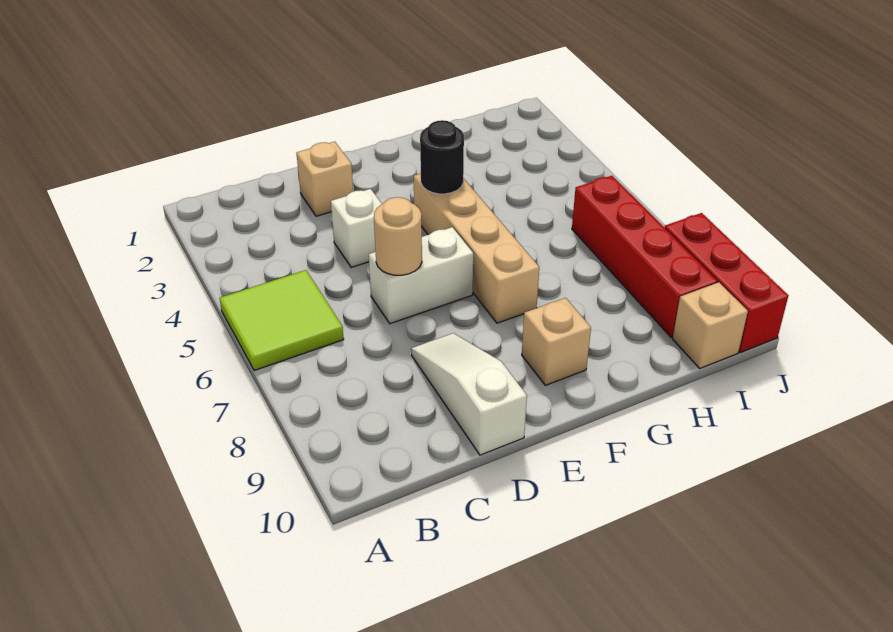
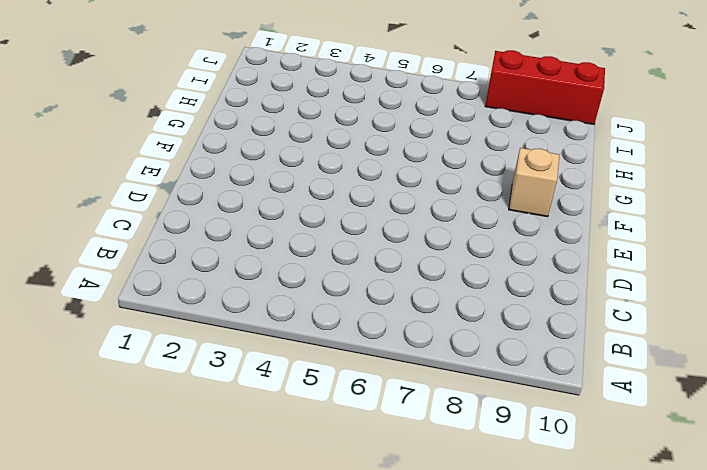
none -> lime tile A5:B6 level 1
none -> tan brick D2 level 1
none -> white brick D4 level 1

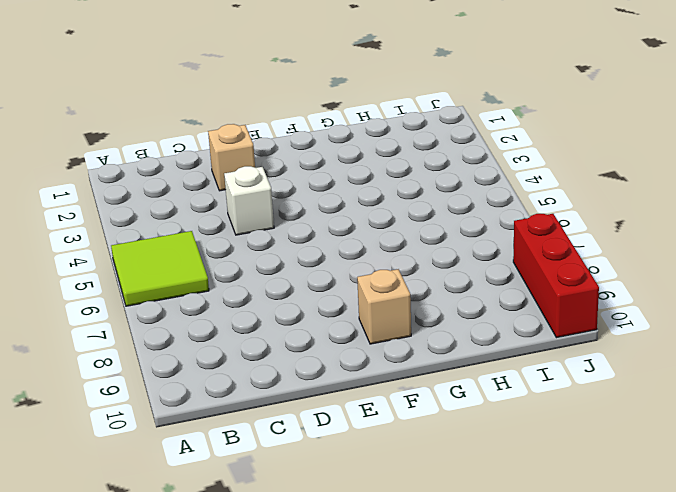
none -> white brick D6:E6 level 1
none -> white slope D8:D10 level 1 top 10
none -> tan brick F4:F7 level 1

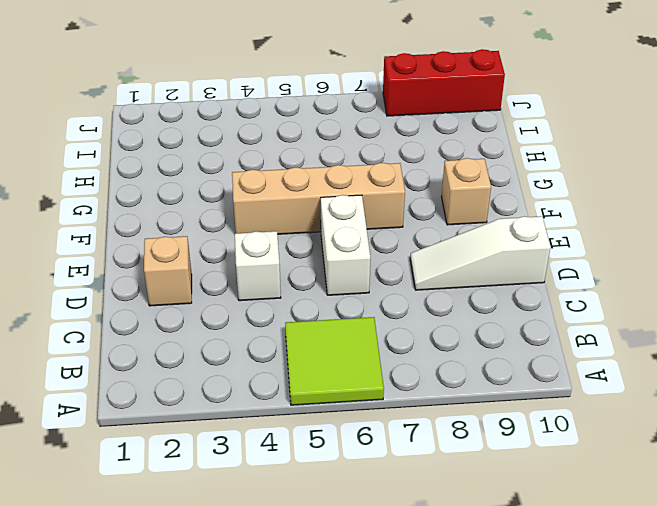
none -> red brick I6:I9 level 1
none -> tan brick I10 level 1
none -> tan round brick D6 level 2

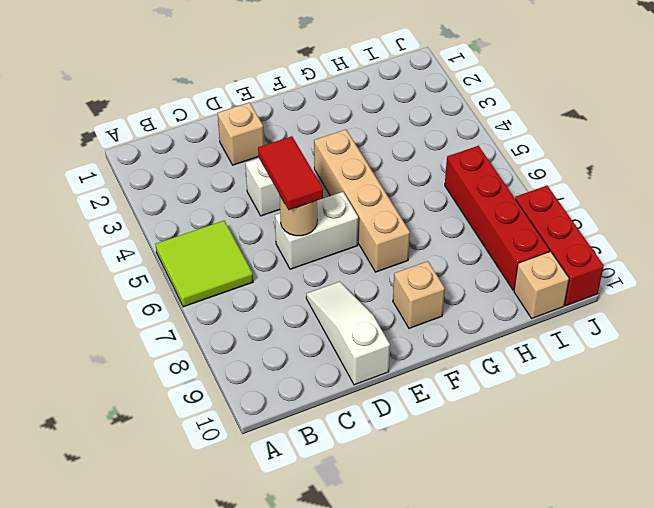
red tile D5:D6 level 3 -> none
none -> black round brick F4 level 2

